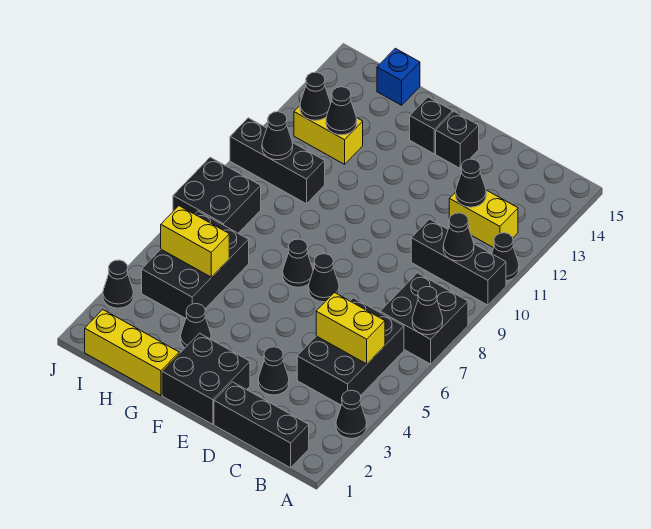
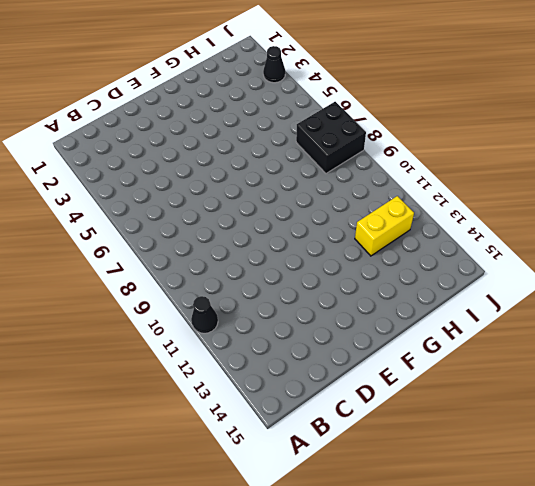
none -> black cone A3 level 1
none -> black brick A7:B8 level 1
none -> black brick A10:C10 level 1

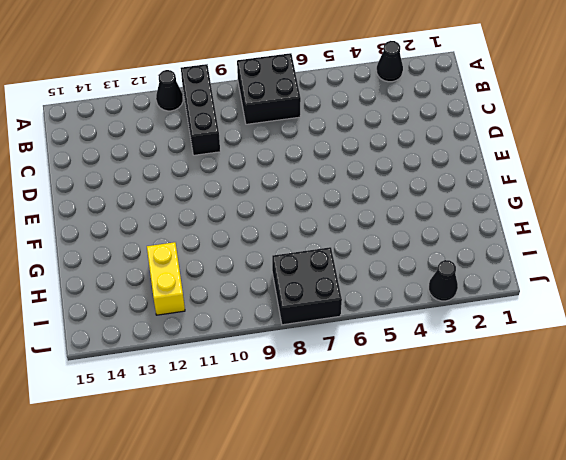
none -> black brick B1:D1 level 1
none -> black brick B4:C6 level 1
none -> yellow brick B12:C12 level 1

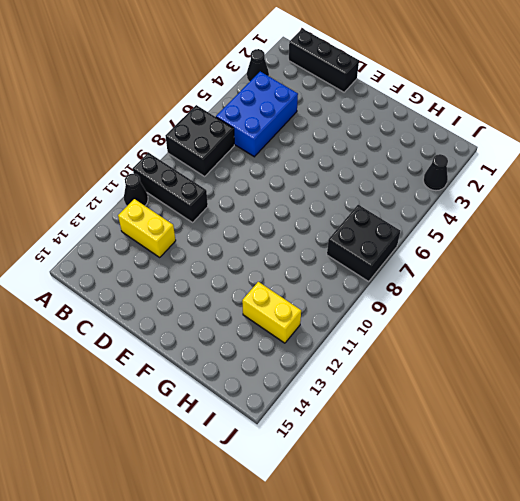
blue brick B4:C6 level 1 -> black brick B4:C6 level 1
none -> black cone D3 level 1
none -> black brick E1:F2 level 1
none -> black cone E7 level 1

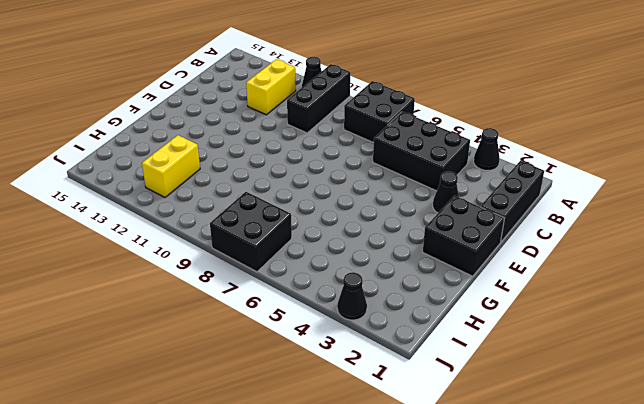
none -> black cone E7 level 1
none -> black brick E14 level 1
none -> black cone F7 level 1

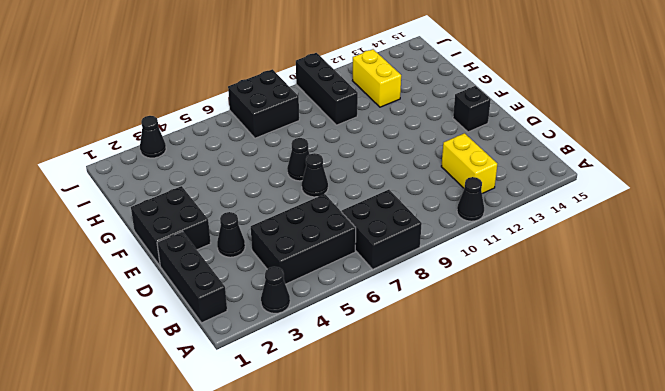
none -> black brick A10:C10 level 1
none -> black brick F14 level 1
none -> yellow brick G1:I1 level 1

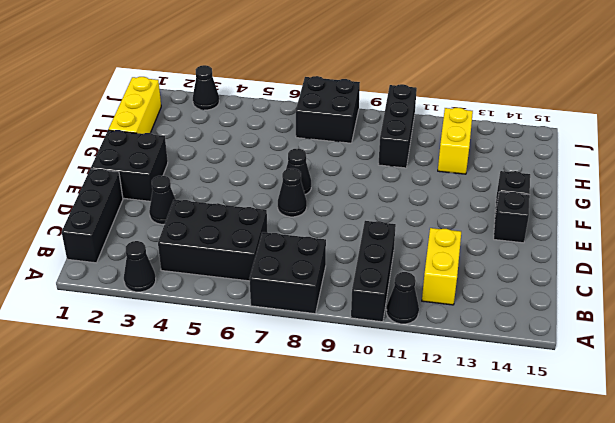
none -> black cone G3 level 1
none -> black brick H4:I6 level 1
none -> blue brick H15 level 1

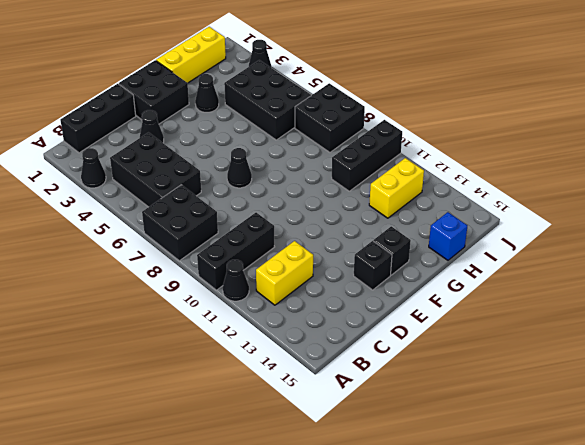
none -> black cone F7 level 1
none -> black cone A7 level 2
none -> yellow brick B5:C5 level 2

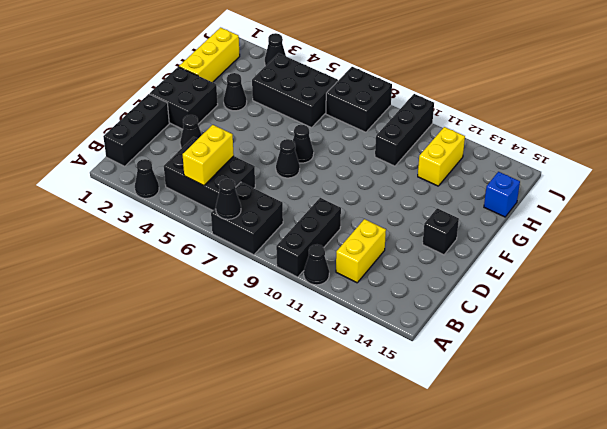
none -> black brick F14 level 1
none -> black cone B10 level 2
none -> black cone C12 level 2

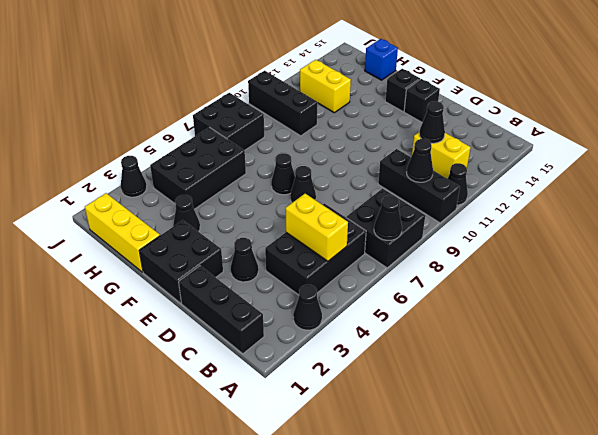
none -> yellow brick H5:I5 level 2
none -> black cone H12 level 2
none -> black cone I10 level 2

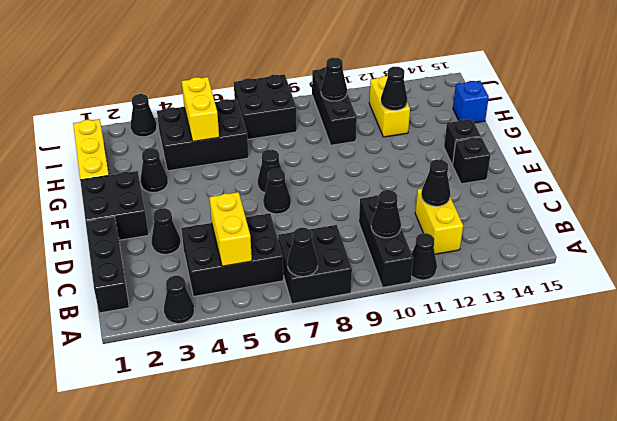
none -> black cone I12 level 2

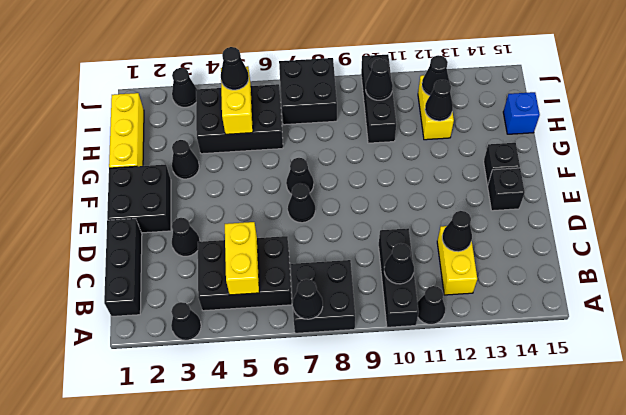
black cone I5 level 3 -> none

